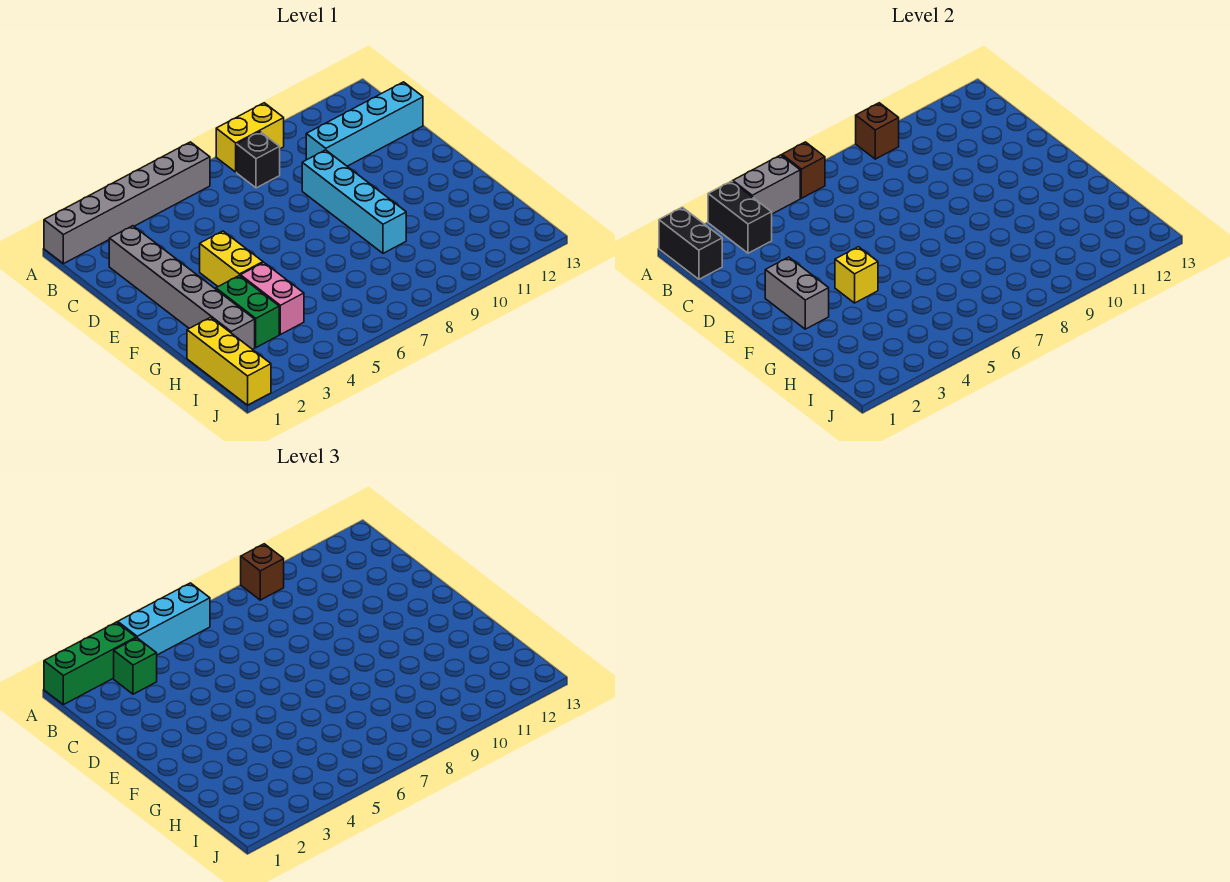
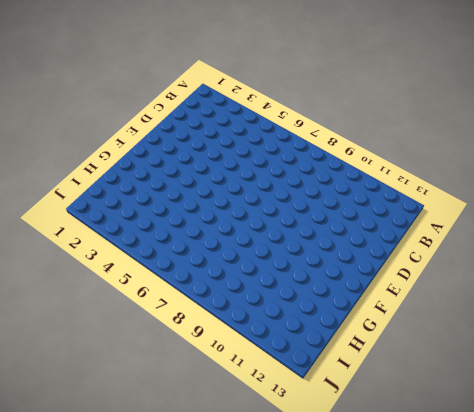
none -> grey brick A1:A6 level 1
none -> yellow brick A8:A9 level 1
none -> black brick B8 level 1

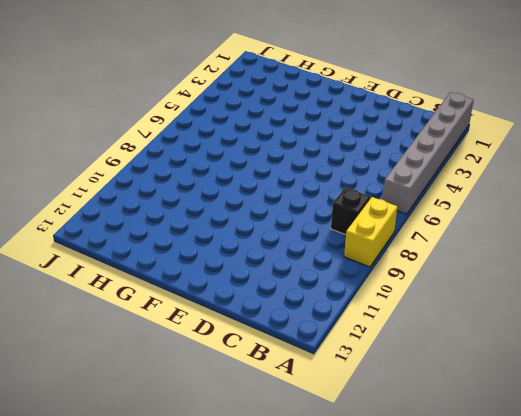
none -> grey brick C2:H2 level 1
none -> cyan brick C10:C13 level 1
none -> cyan brick D9:G9 level 1

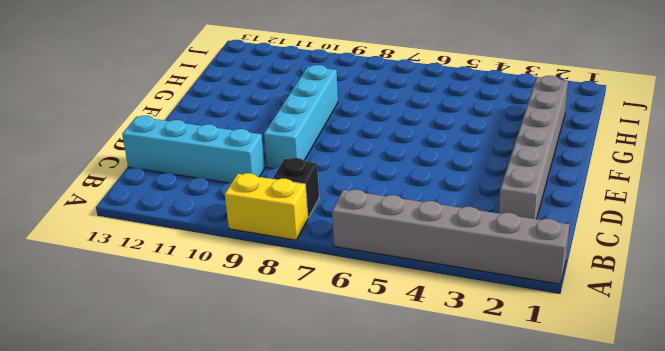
none -> yellow brick E4:F4 level 1
none -> green brick G3:H3 level 1
none -> pink brick G4:H4 level 1

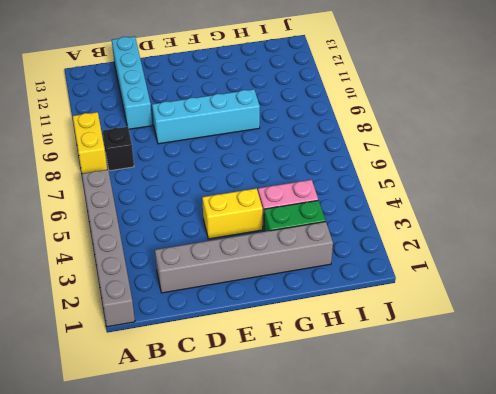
none -> yellow brick H1:J1 level 1
none -> black brick A1:B1 level 2
none -> black brick A3:B3 level 2

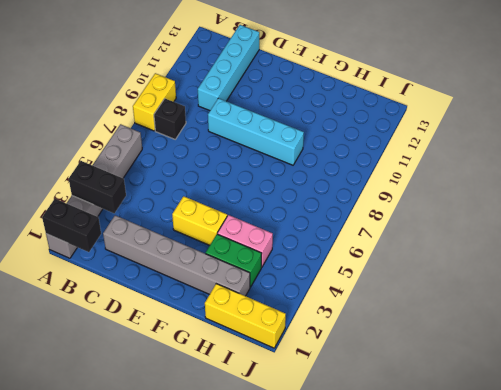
none -> grey brick A4:A5 level 2
none -> brown brick A6 level 2
none -> brown brick A9 level 2

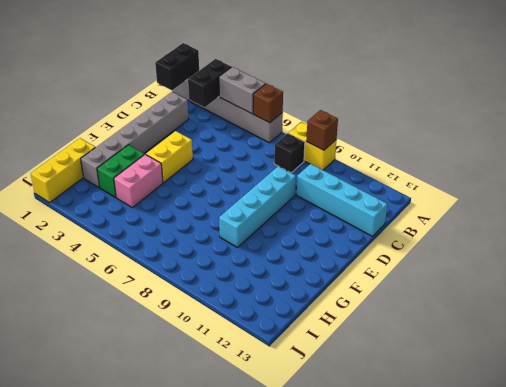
none -> grey brick E2:F2 level 2
none -> yellow brick F4 level 2
none -> green brick A1:A3 level 3

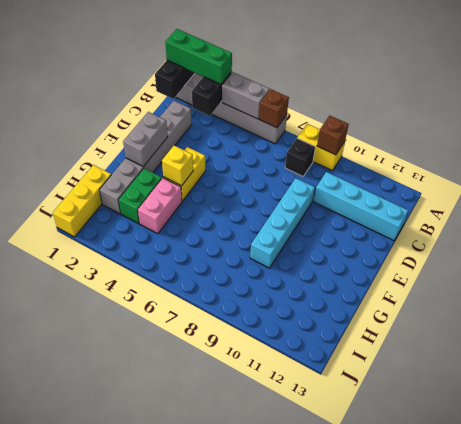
none -> cyan brick A4:A6 level 3
none -> brown brick A9 level 3
none -> green brick B3 level 3

